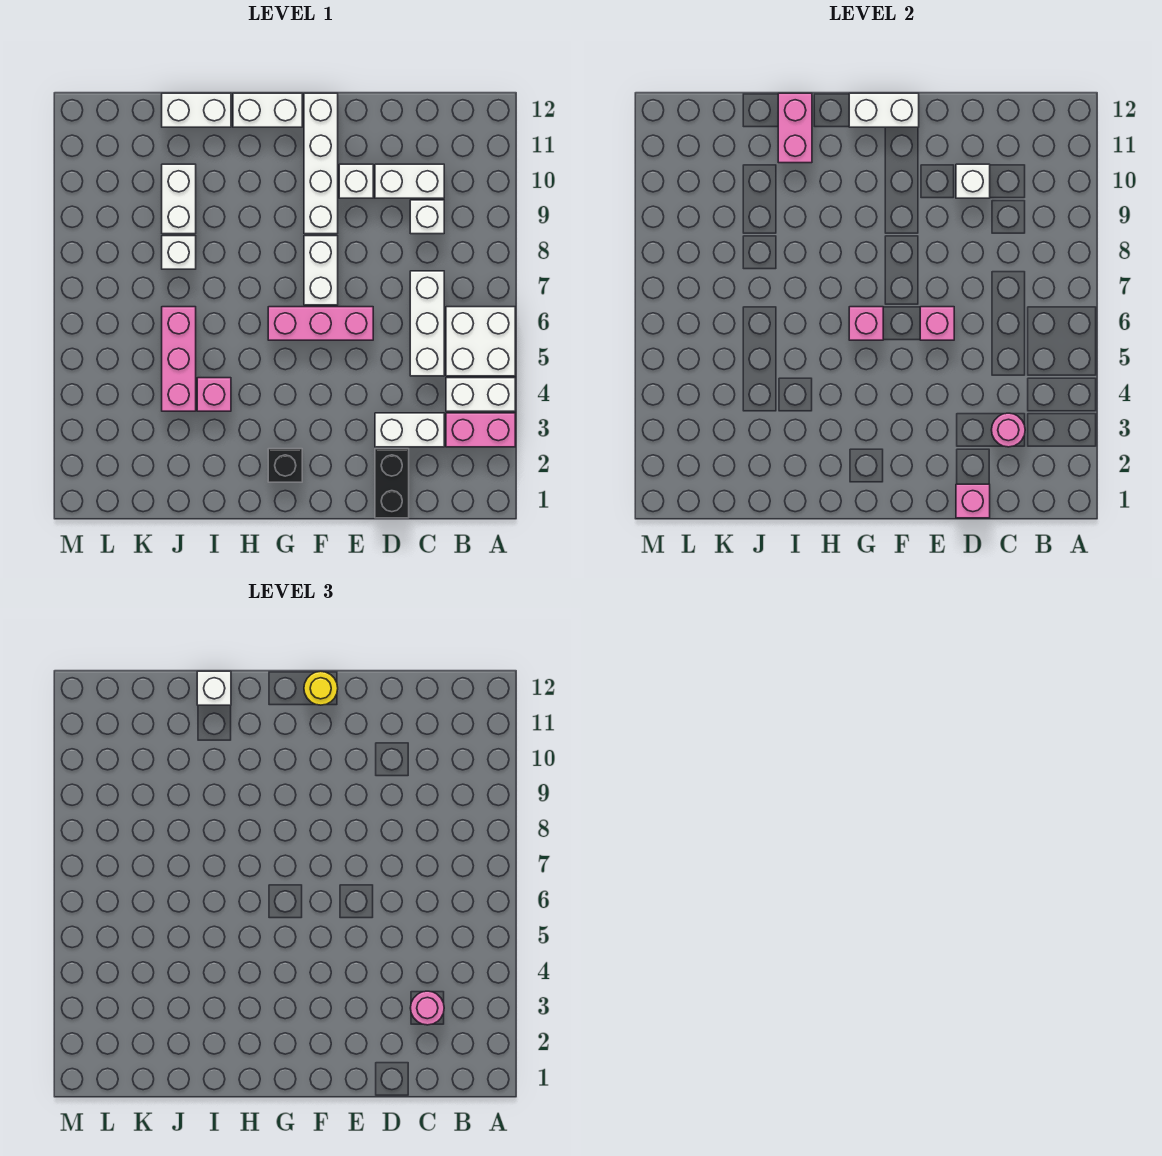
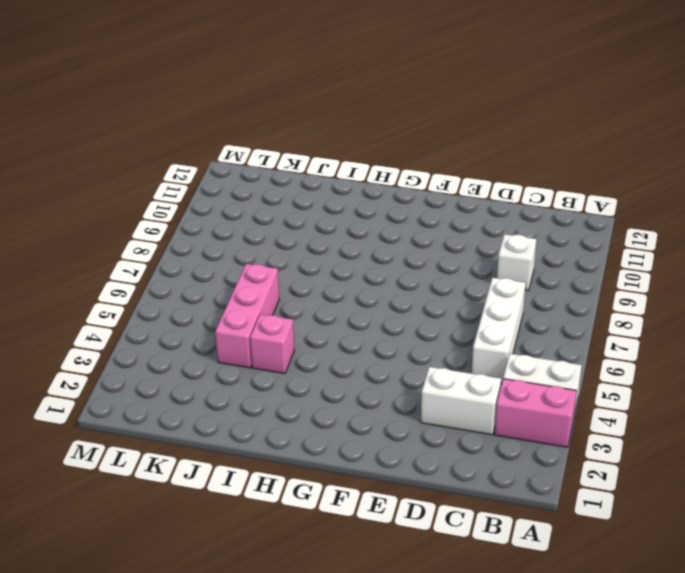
none -> white brick A5:B6 level 1
none -> white brick C10:D10 level 1
none -> black brick D1:D2 level 1

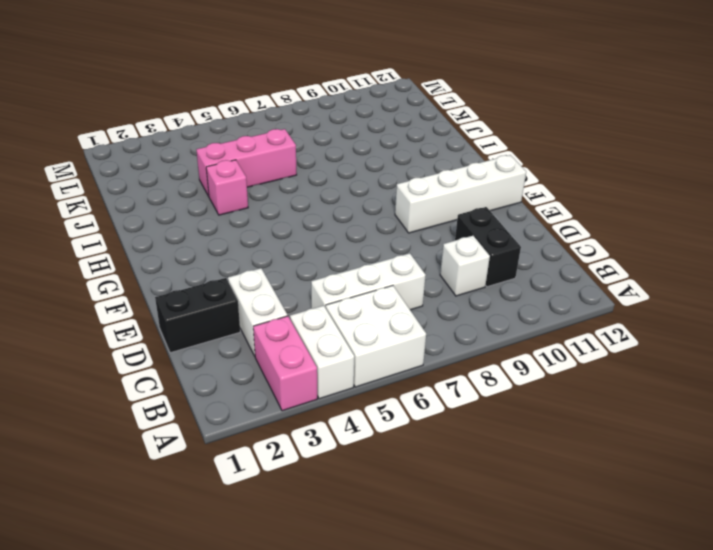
black brick C10:D10 level 1 -> white brick C10:D10 level 1
none -> pink brick E6:G6 level 1
none -> white brick E10 level 1
none -> white brick F7:F8 level 1

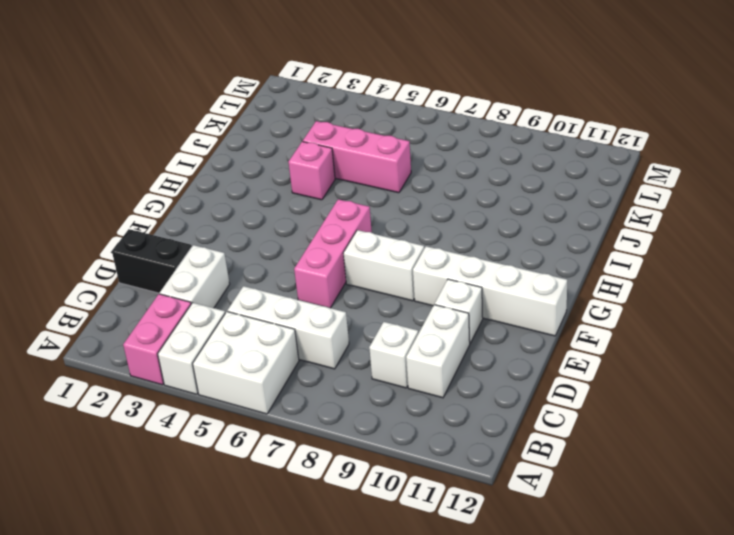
none -> black brick G2 level 1
none -> white brick G12:H12 level 1
none -> white brick I12:J12 level 1

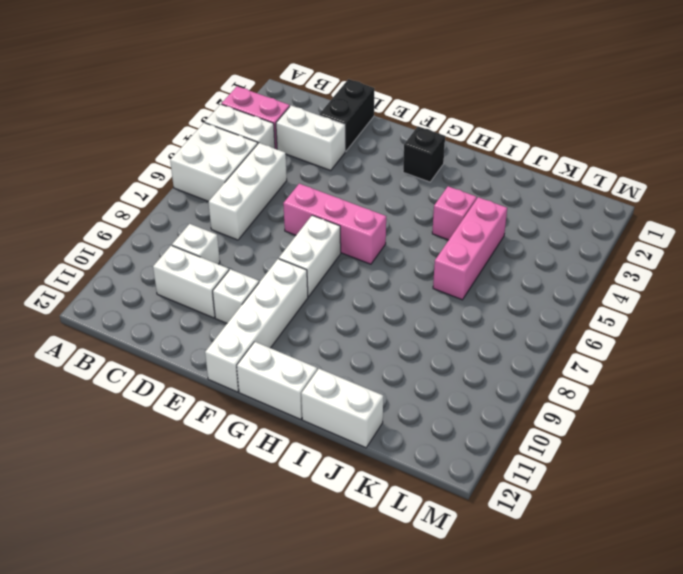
none -> white brick J8 level 1
none -> white brick J9:J10 level 1
none -> pink round brick C3 level 2

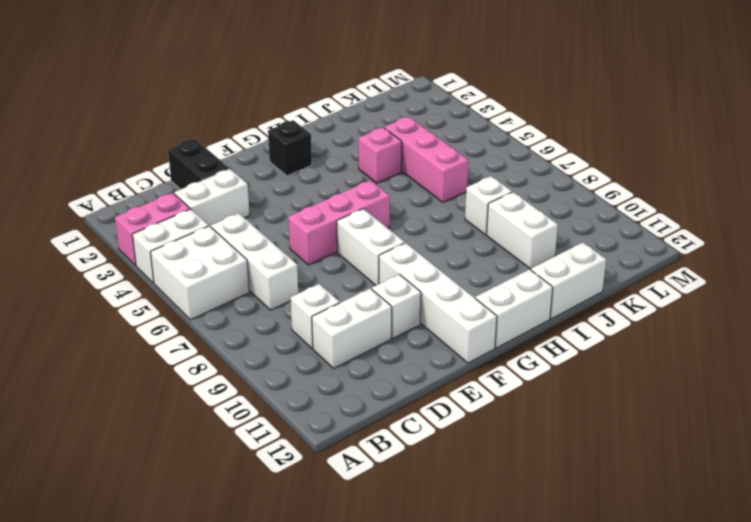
none -> pink round brick C3 level 2
none -> pink brick D1 level 2
none -> white brick D10 level 2

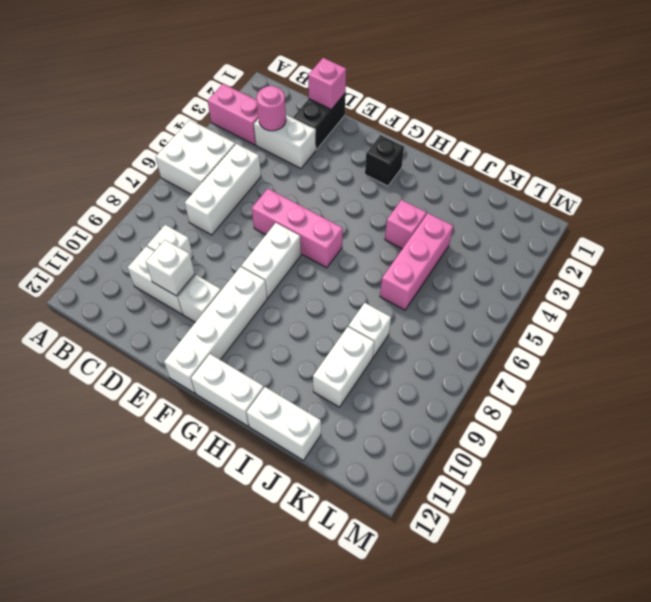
none -> white brick A4:B4 level 1
none -> pink brick E6 level 2
none -> white brick F12:G12 level 2

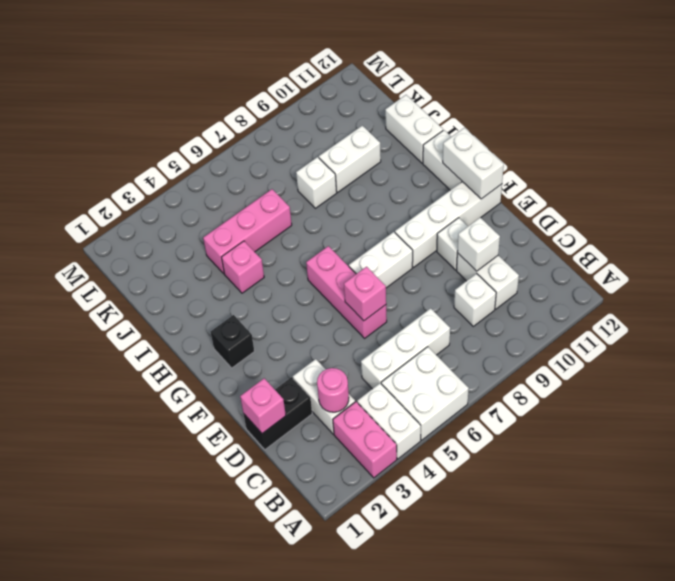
none -> pink brick G6 level 2
none -> pink brick I11:I12 level 2
none -> pink round brick C3 level 3

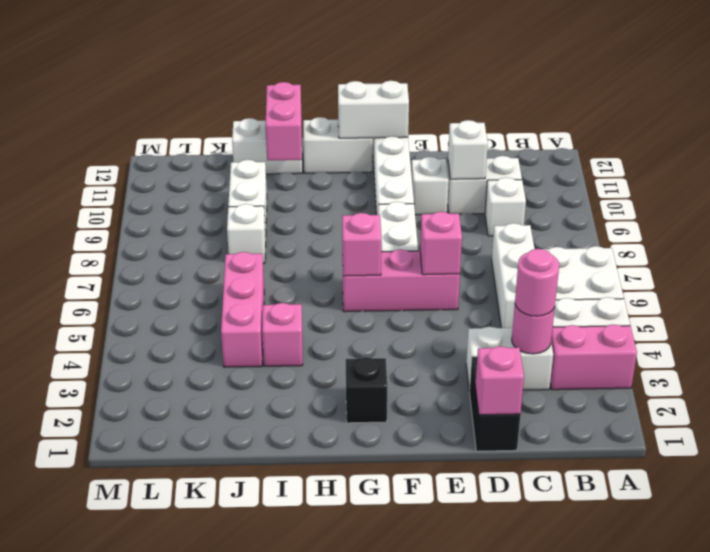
none -> yellow round brick F12 level 3
none -> white brick I12 level 3

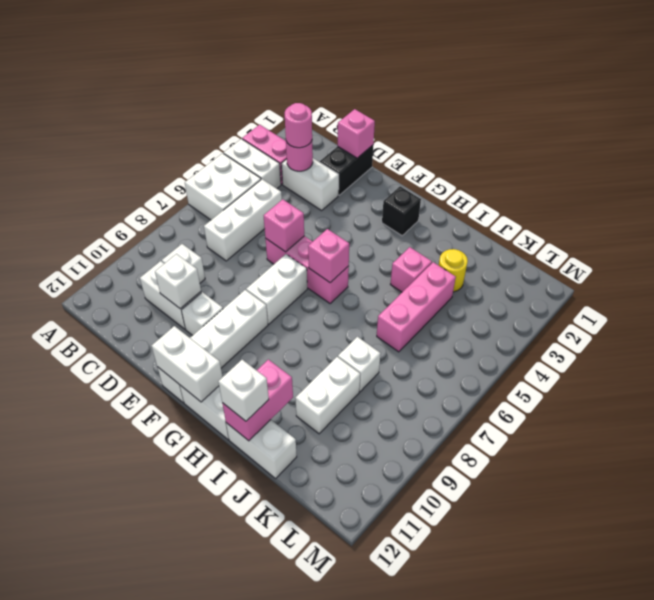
yellow round brick J3 level 1 -> yellow round brick F12 level 3

